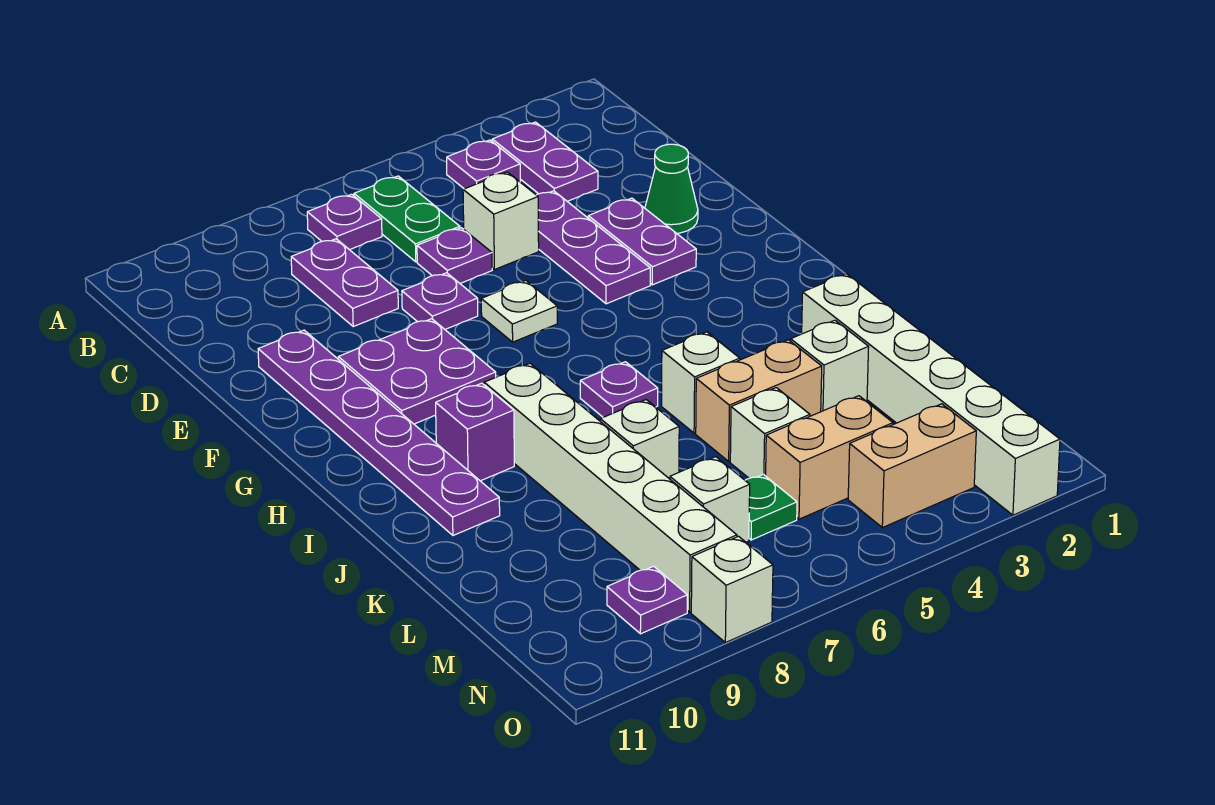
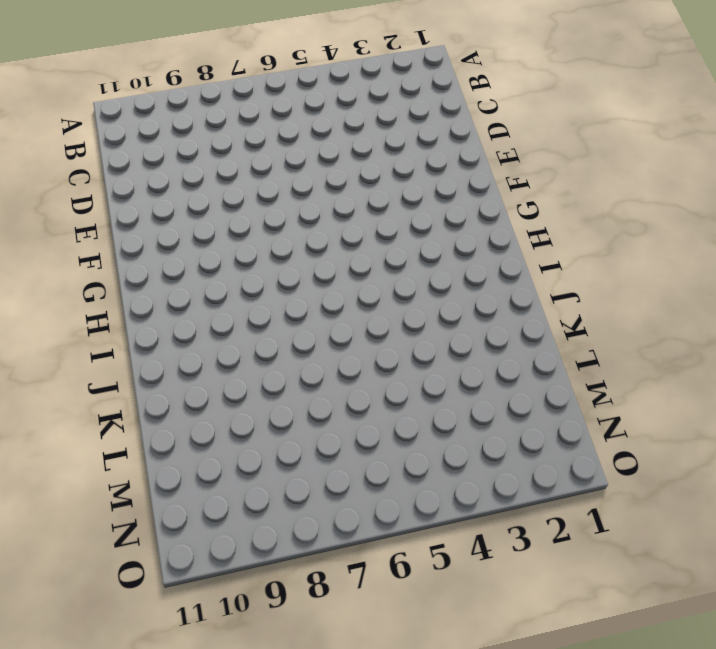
none -> purple plate B3:C3 level 1
none -> purple plate B4 level 1
none -> green plate B6:C6 level 1

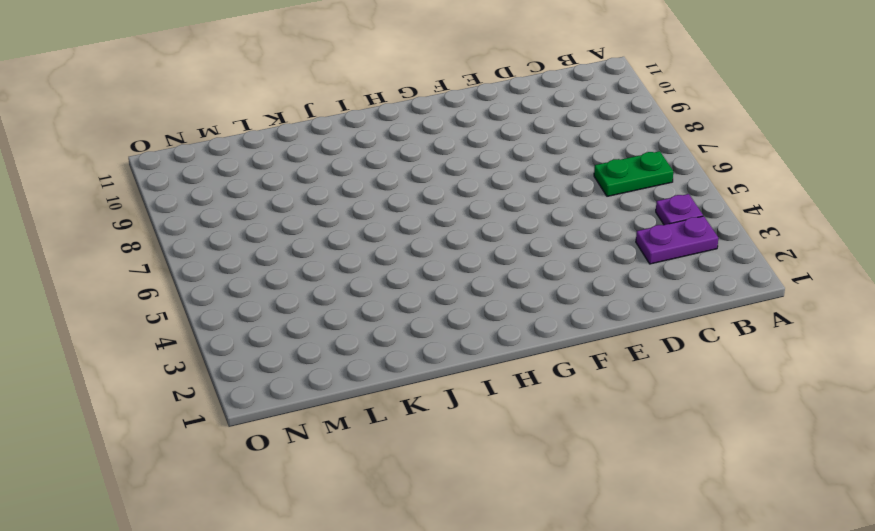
none -> purple plate B7 level 1
none -> purple plate C8:D8 level 1
none -> purple plate D4:F4 level 1

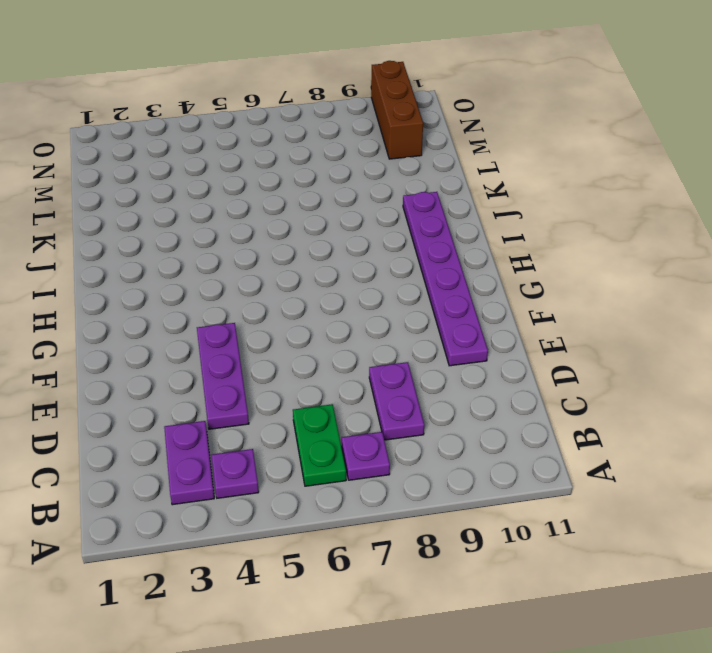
brown brick M10:O10 level 1 -> none
none -> white brick D5 level 1
none -> purple plate D6 level 1
none -> green cone E2 level 1

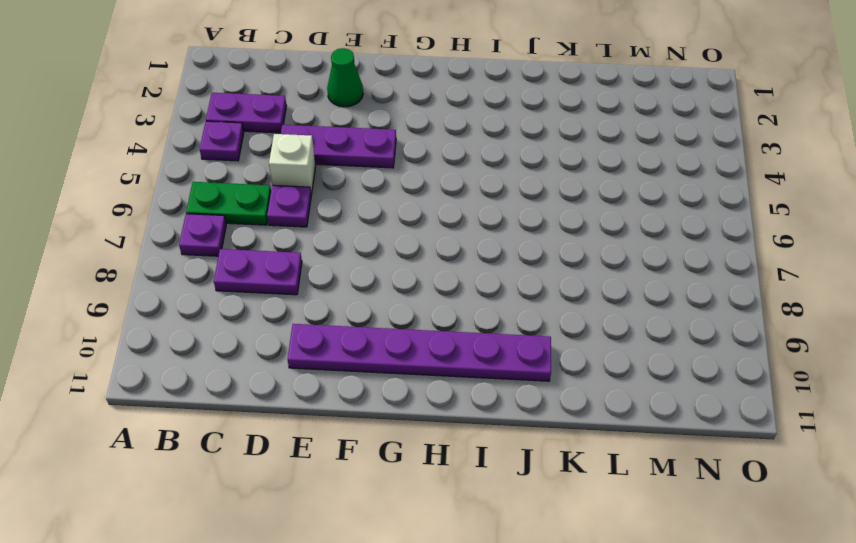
none -> purple plate E3:F3 level 1
none -> purple plate E7 level 1
none -> white plate F6 level 1

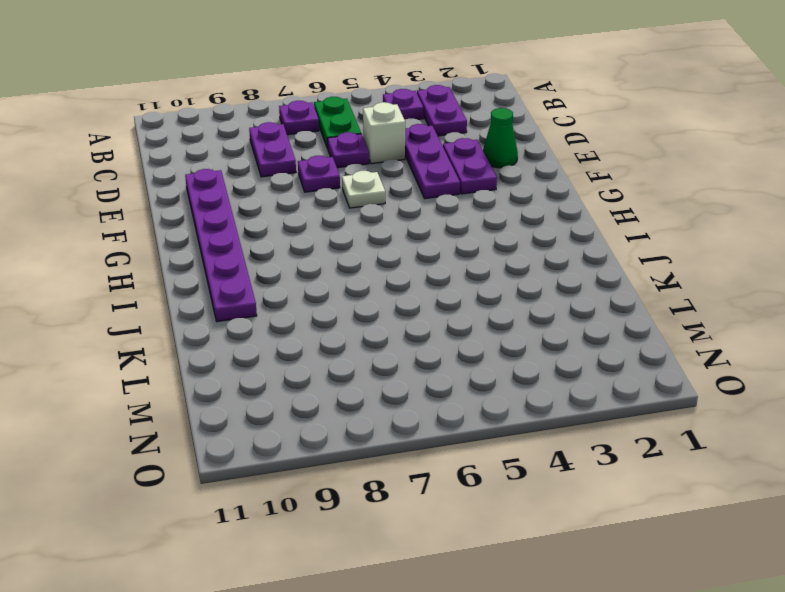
none -> purple plate F8:G9 level 1
none -> purple plate I6 level 1
none -> white brick I8:N8 level 1

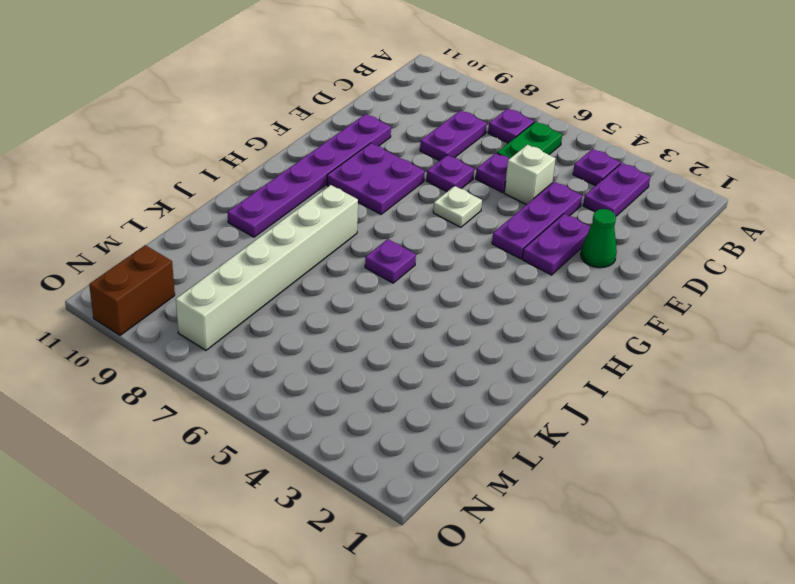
brown brick N10:O10 level 1 -> none
none -> purple brick I9 level 1
none -> white brick J2:O2 level 1
none -> white brick J5 level 1

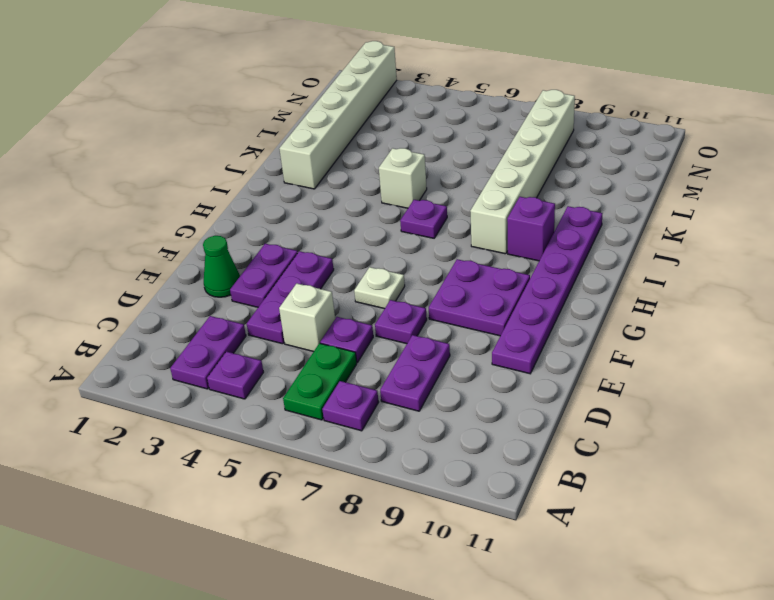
none -> white brick K3 level 1
none -> tan brick K4:K5 level 1
none -> white brick K7 level 1

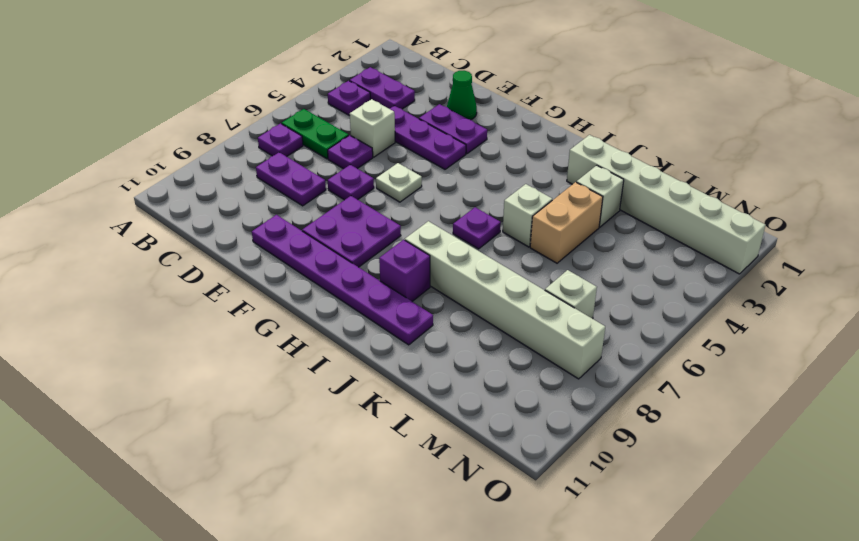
none -> white brick K7 level 1
none -> white brick L5 level 1
none -> tan brick M4:M5 level 1

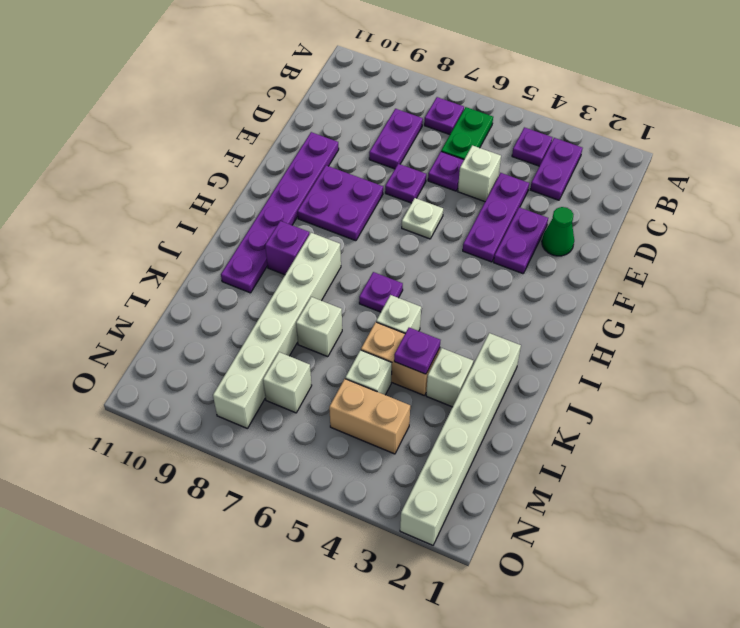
purple plate K4 level 2 -> purple plate N9 level 1
none -> green plate M6 level 1
none -> tan brick N3:N4 level 1
none -> white brick O8 level 1

